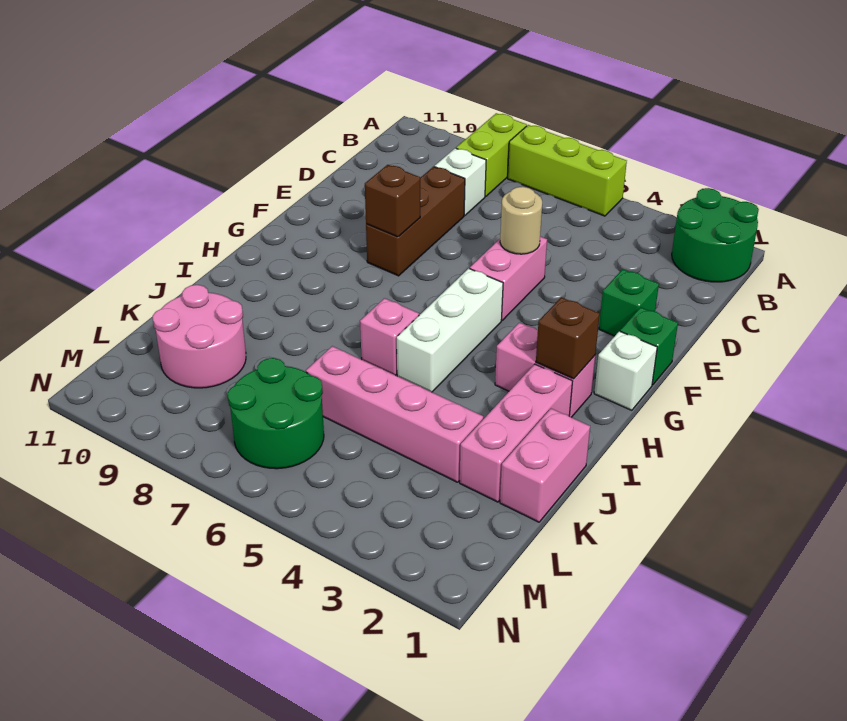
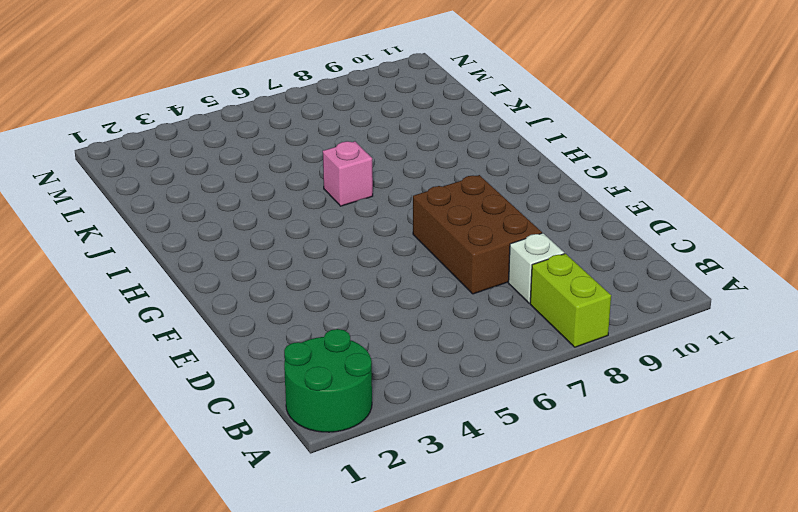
brown brick D7:F8 level 1 -> brown brick D8:F8 level 1
none -> lime brick A5:A7 level 1
none -> green brick E2 level 1
none -> pink brick E5:F5 level 1

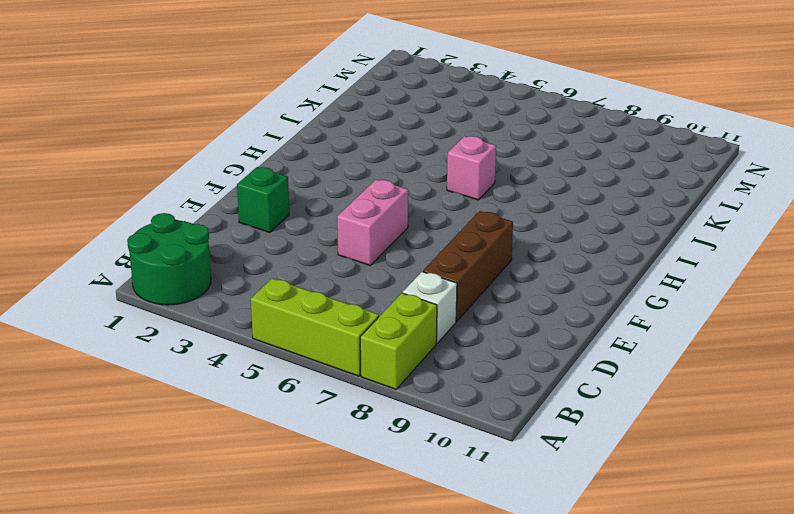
none -> green brick F1 level 1
none -> white brick G1 level 1
none -> white brick G5:I5 level 1

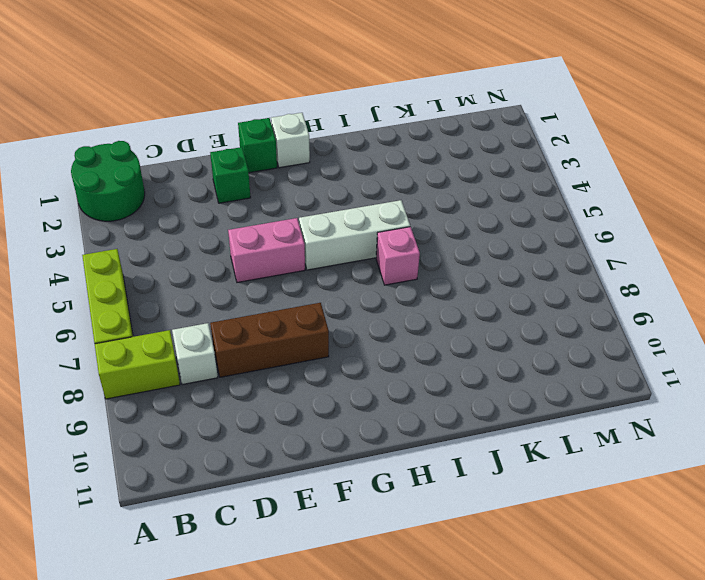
none -> pink brick H2:H3 level 1
none -> pink brick I2:K2 level 1
none -> pink brick J1:K1 level 1

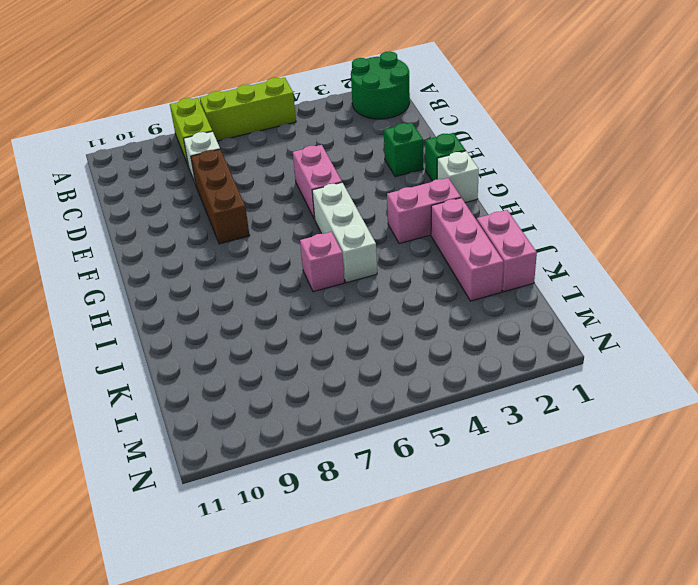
none -> pink brick K3:K6 level 1
none -> pink round brick K9:L10 level 1
none -> green round brick L6:M7 level 1

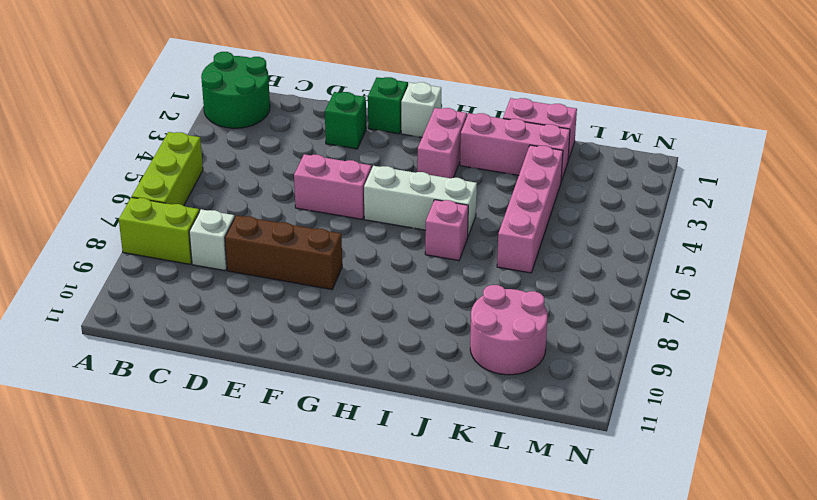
none -> green round brick L6:M7 level 1
none -> tan round brick E5 level 2
none -> brown brick F8 level 2

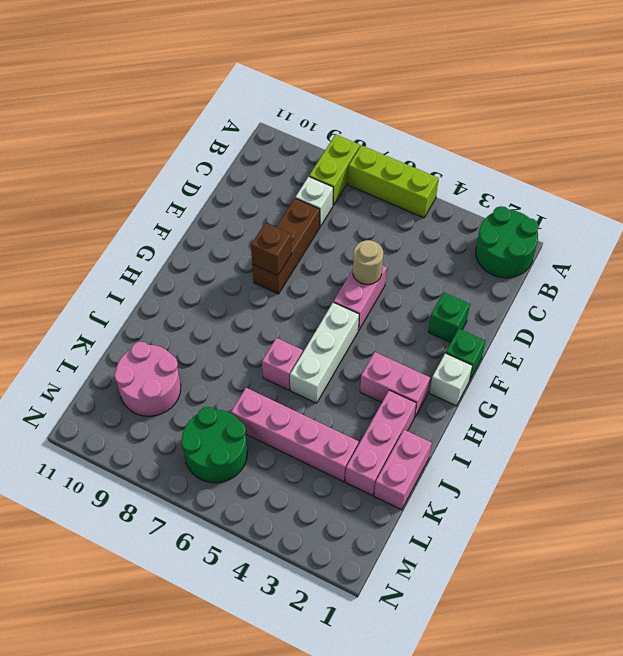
none -> brown brick H2 level 2

